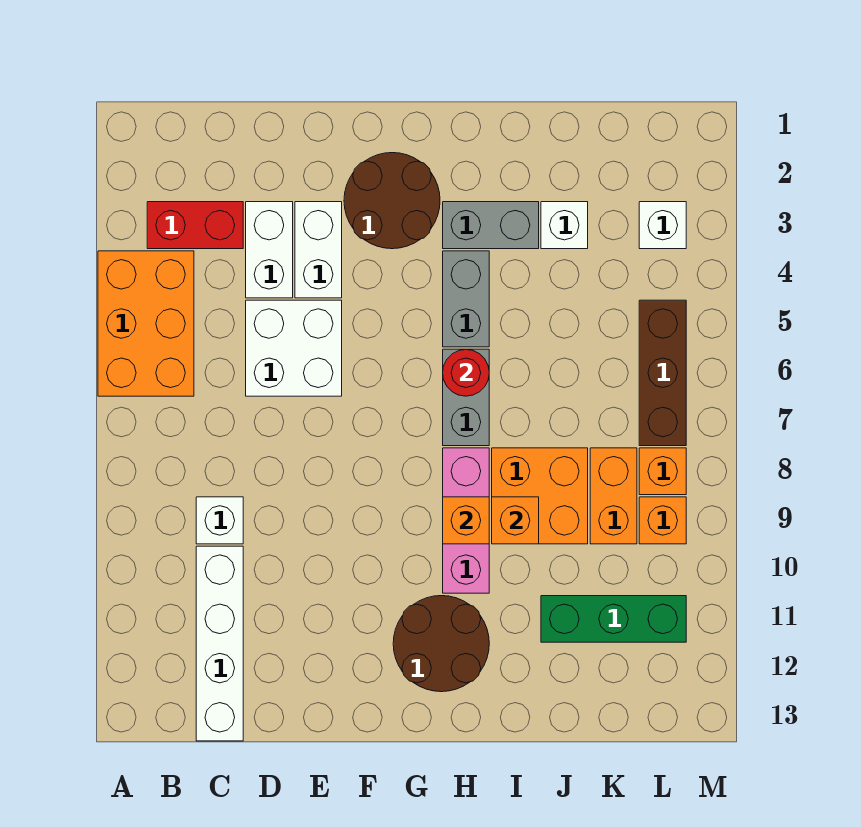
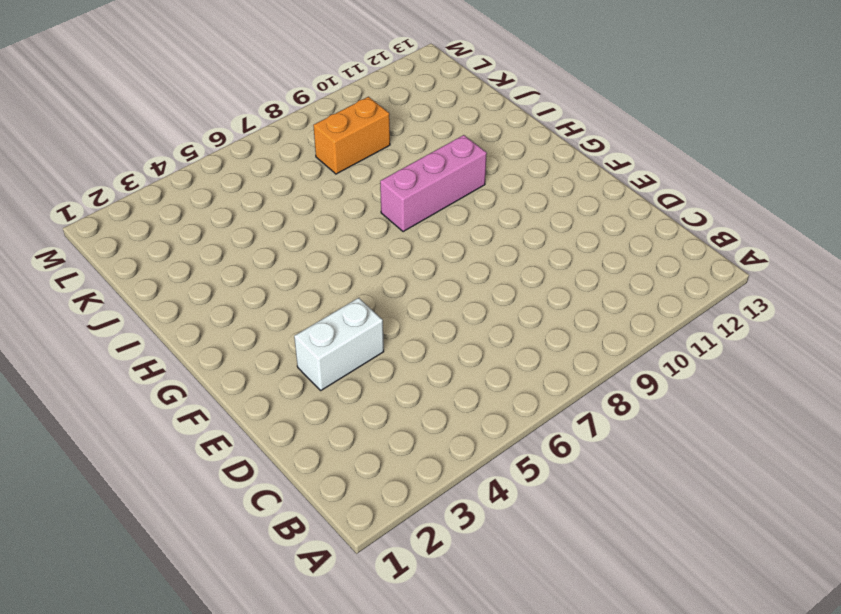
none -> orange brick A4:B6 level 1
none -> red brick B3:C3 level 1
none -> white brick C9 level 1

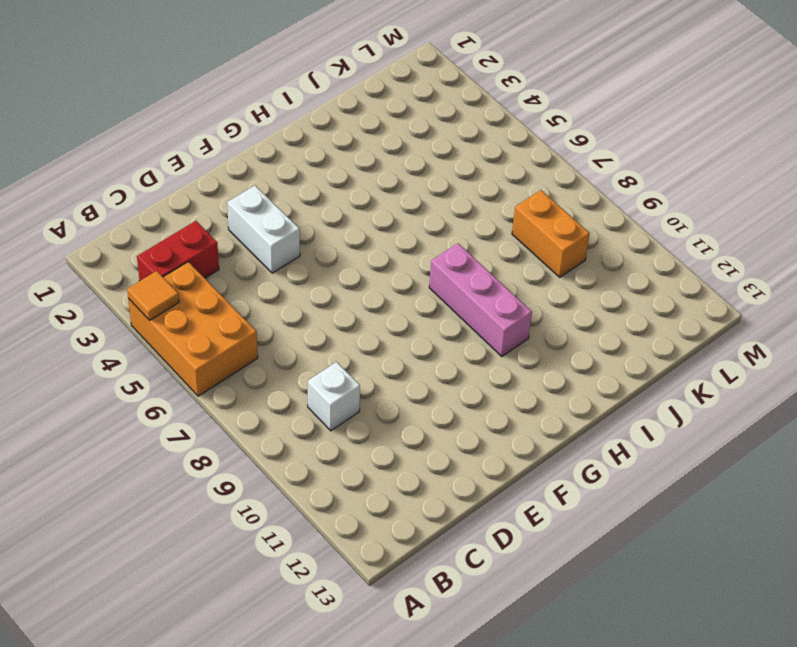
orange tile A4 level 2 -> none
none -> white brick C10:C13 level 1
none -> white brick D3:D4 level 1
none -> white brick D5:E6 level 1

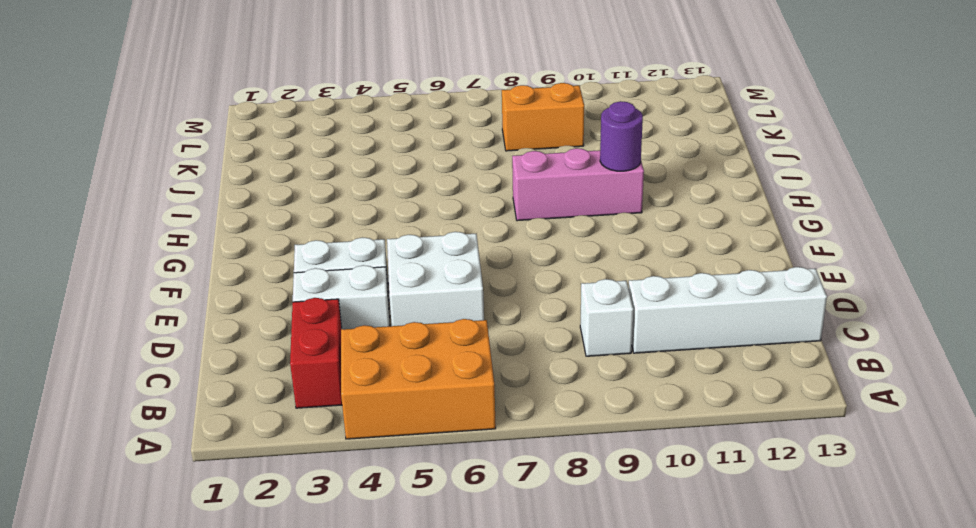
purple round brick H10 level 2 -> none
none -> brown round brick F2:G3 level 1
none -> brown round brick G11:H12 level 1
none -> grey brick H3:I3 level 1

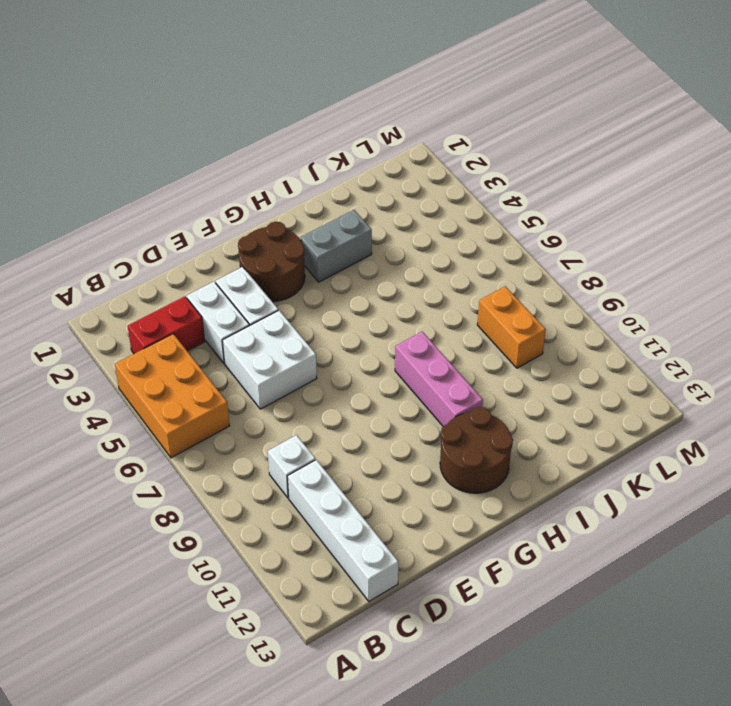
none -> grey brick H4:H5 level 1
none -> grey brick H6:H7 level 1
none -> orange brick I8:J9 level 1

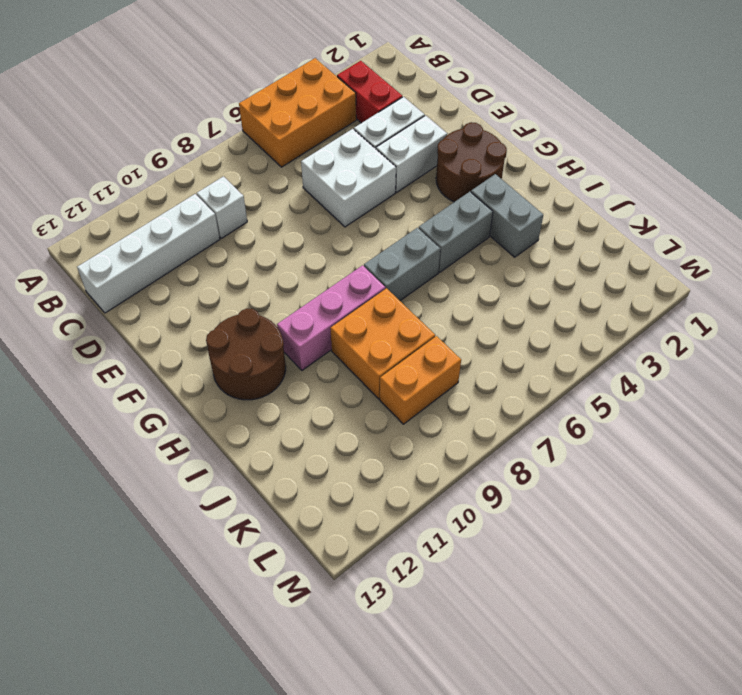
none -> white brick J3 level 1
none -> green brick J11:L11 level 1
none -> white brick L3 level 1

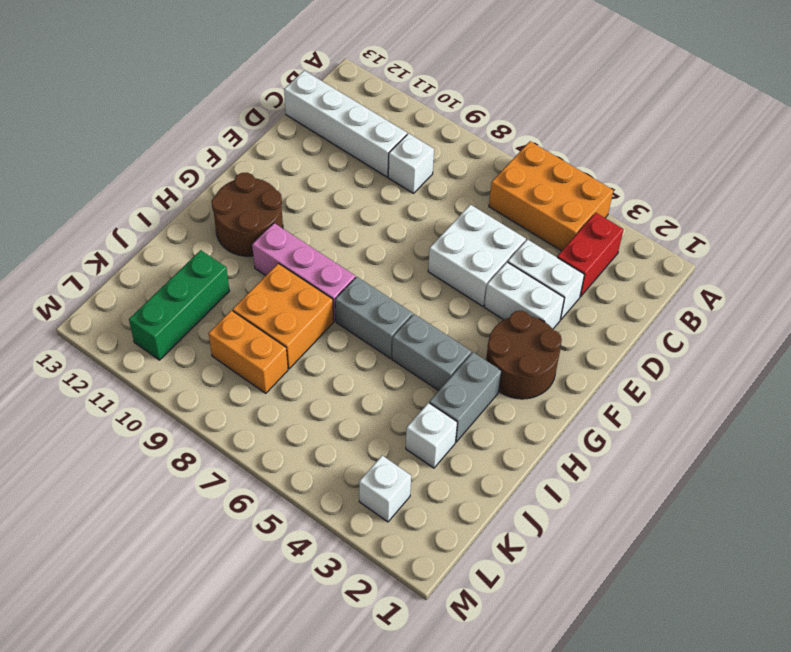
none -> brown brick L5:L7 level 1
none -> orange brick L8 level 1
none -> orange brick L9 level 1

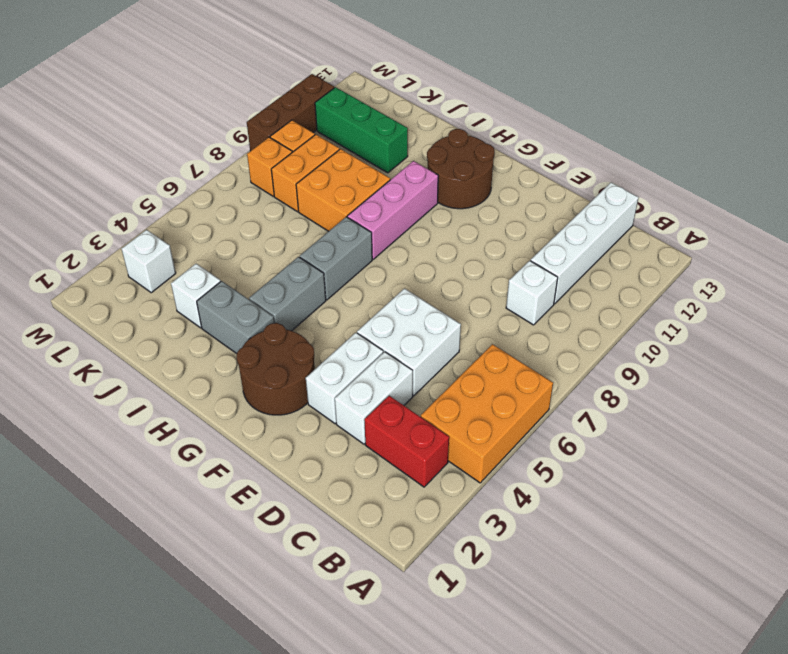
brown brick M9:M11 level 1 -> brown brick L5:L7 level 1
none -> red round brick H6 level 2
none -> orange brick H9 level 2
none -> orange brick I9 level 2

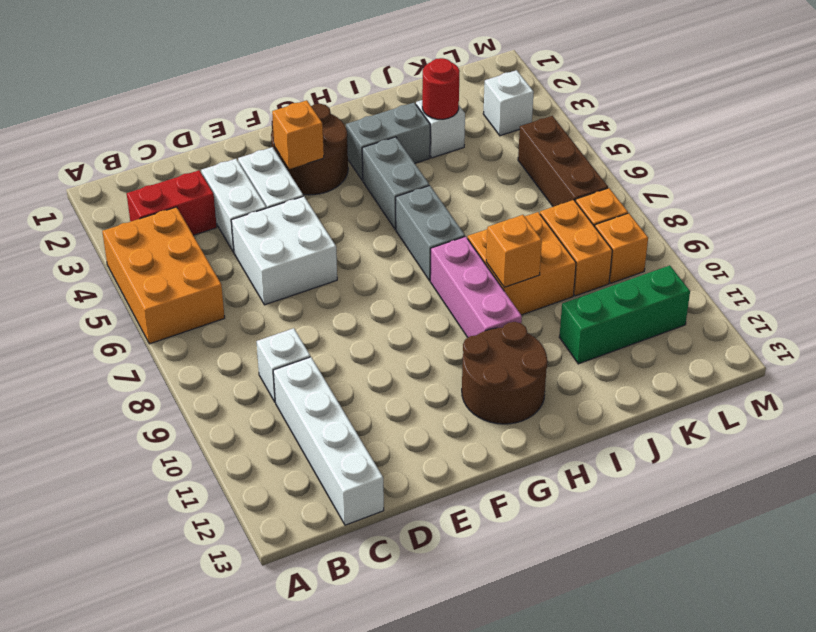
orange brick F3 level 2 -> orange brick H9 level 2
red round brick J3 level 2 -> red round brick H6 level 2

